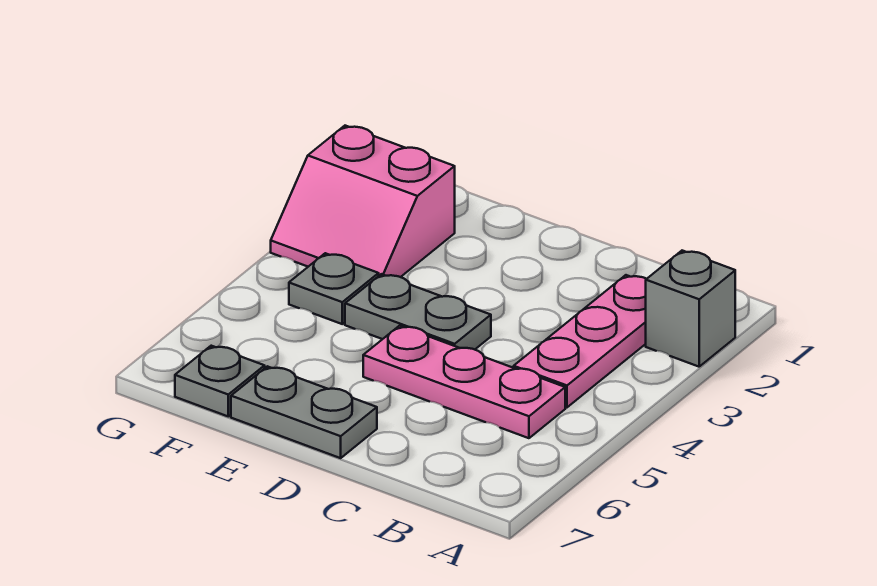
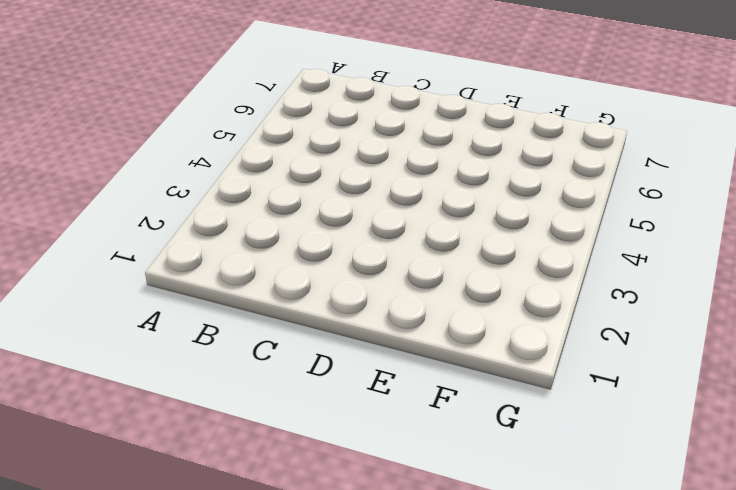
none -> grey brick A2 level 1
none -> pink plate B2:B4 level 1

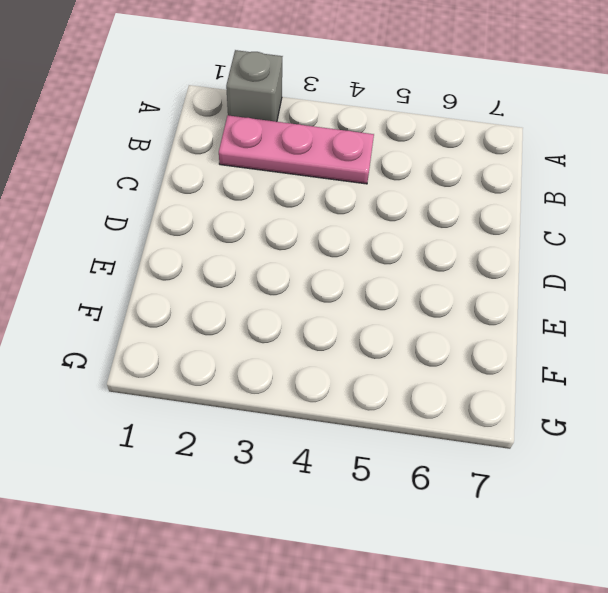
none -> pink plate B5:D5 level 1
none -> grey plate D4:E4 level 1

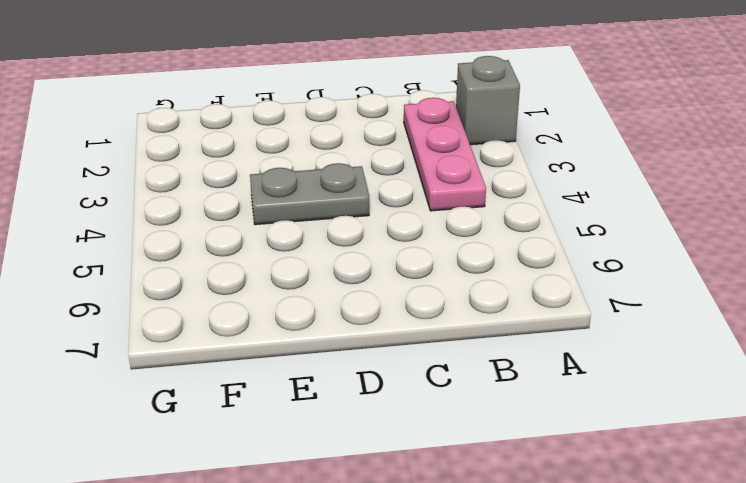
none -> pink plate B5:D5 level 1
none -> grey plate D7:E7 level 1

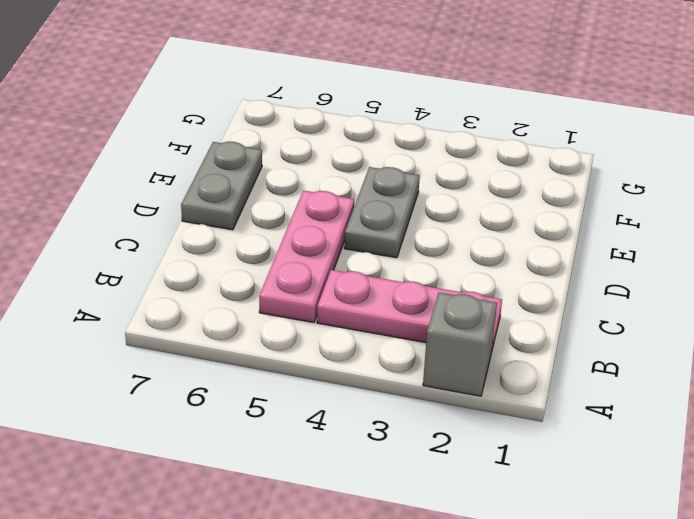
none -> pink slope F2:G3 level 1 top 2
none -> grey plate F4 level 1

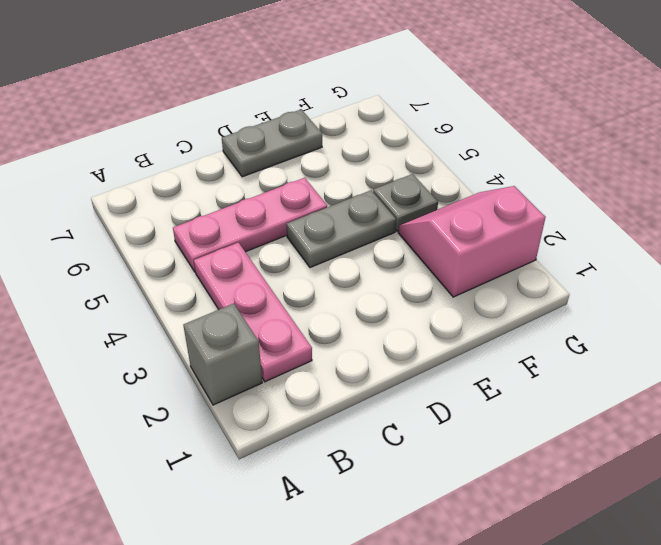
none -> grey plate F7 level 1

